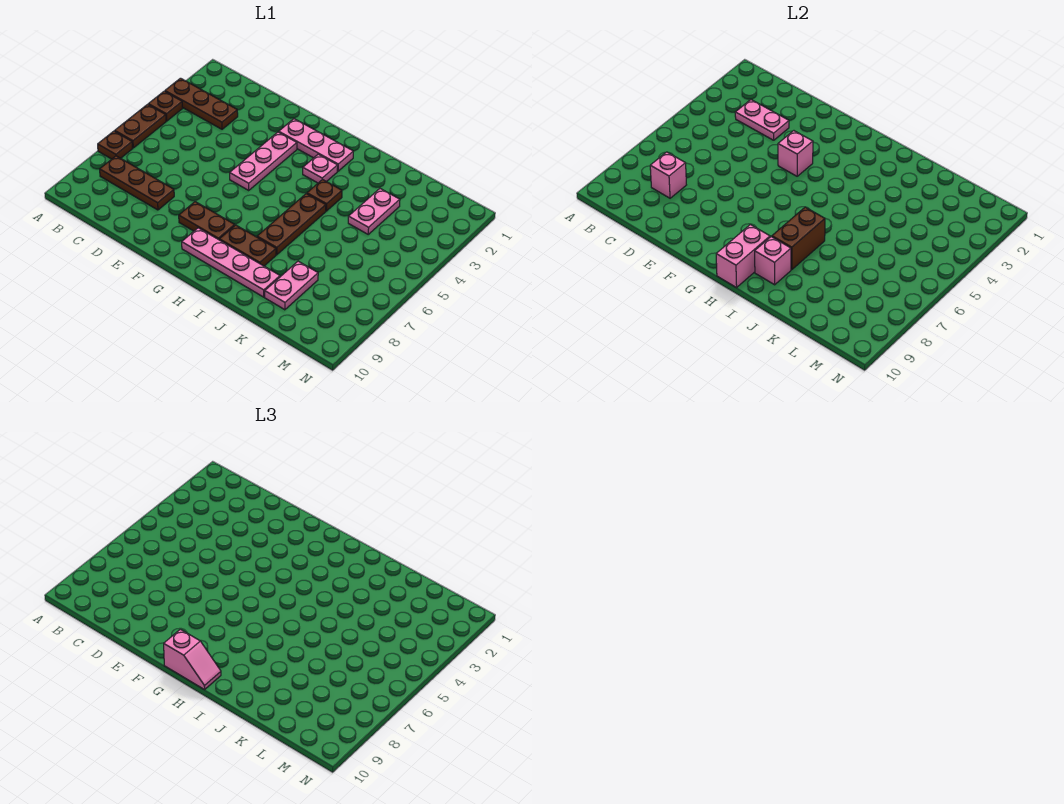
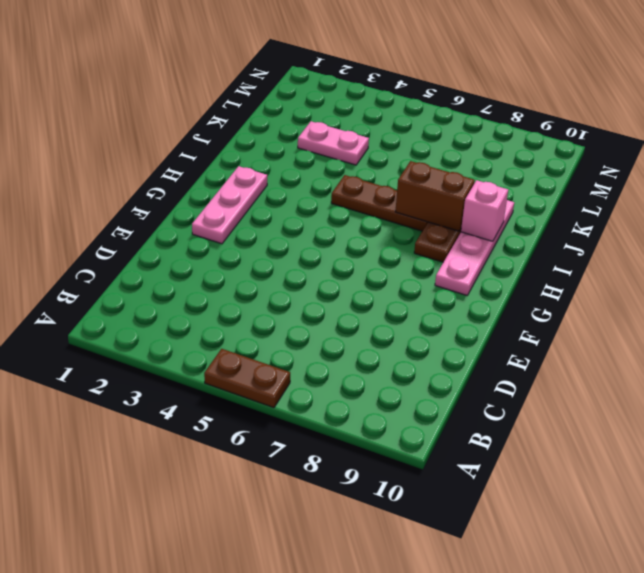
none -> brown plate A3:C3 level 1
none -> brown plate A4 level 1
none -> brown plate A7 level 1

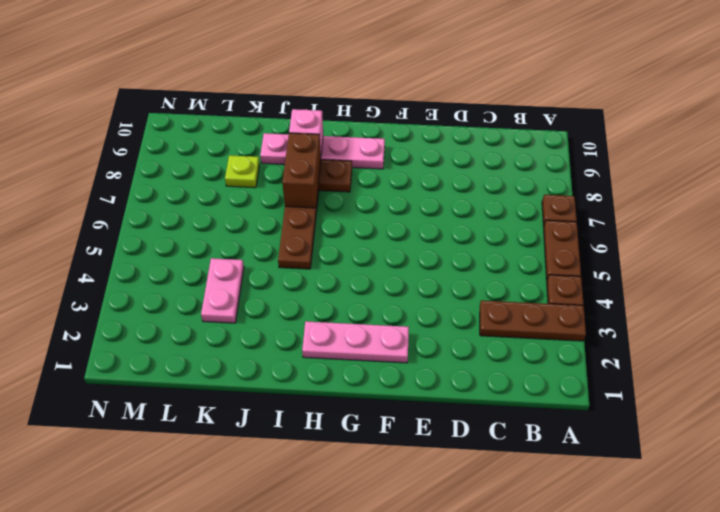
lime plate K8 level 1 -> pink plate K8:K9 level 1
none -> brown plate B8:D8 level 1
none -> pink plate F3:F5 level 1
none -> brown plate F8:G8 level 1

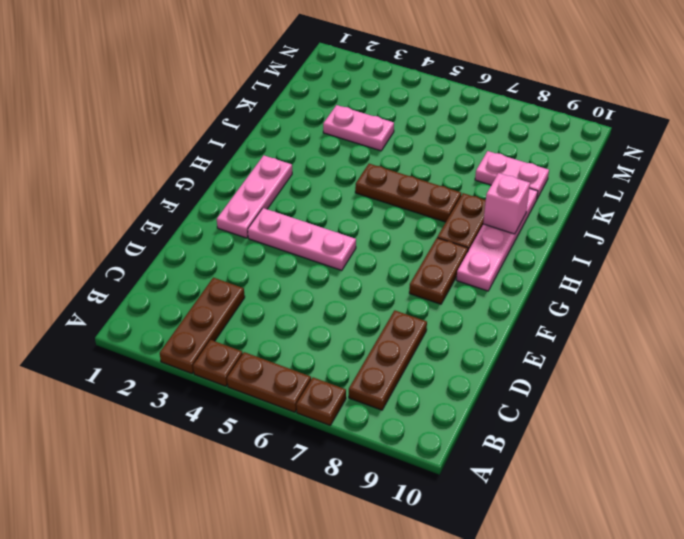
none -> pink plate H3 level 1
none -> brown plate I4 level 1
none -> pink plate C3:D3 level 2

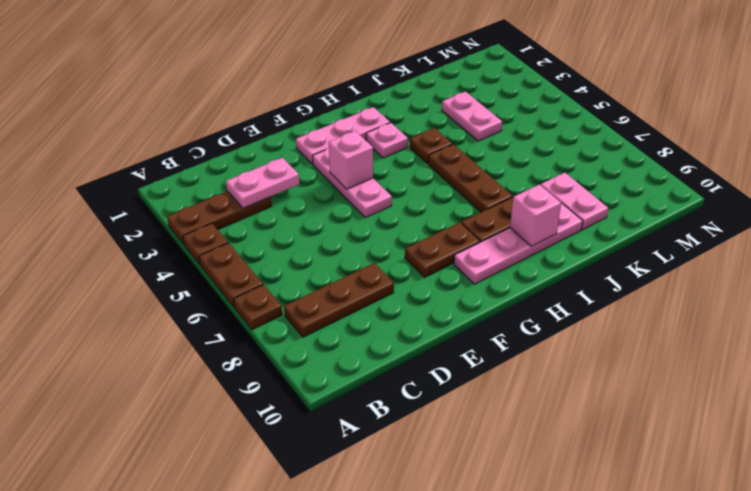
none -> pink brick C8 level 2
none -> pink brick H9:H10 level 2
none -> brown brick I7:I8 level 2

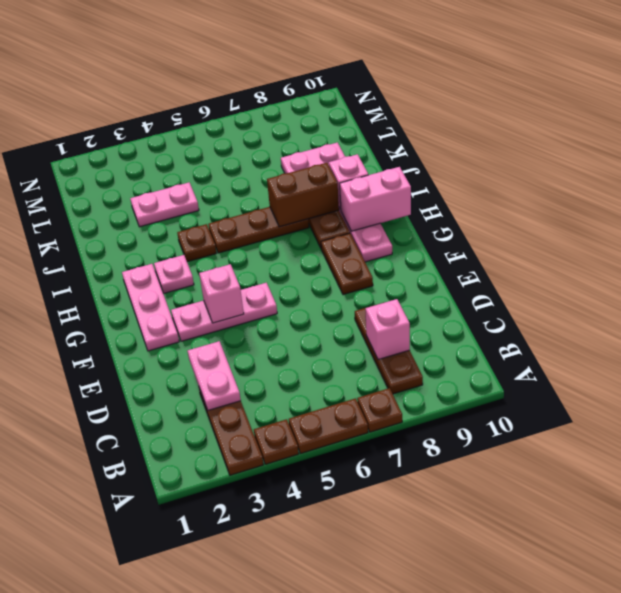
none -> pink slope G10:H10 level 3 top G

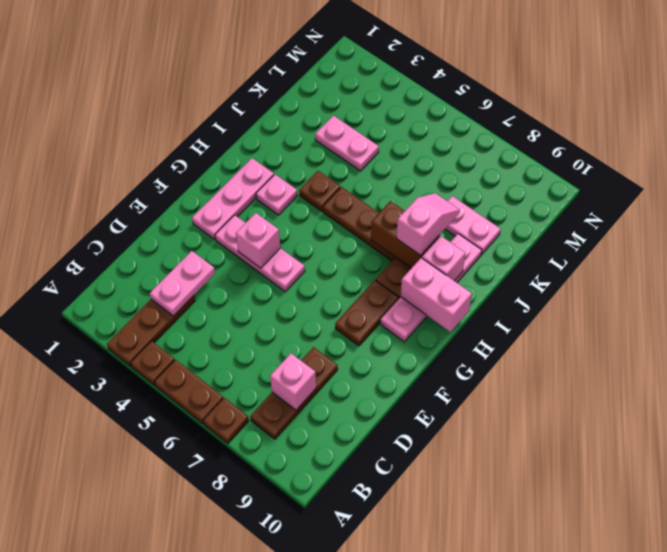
pink slope I8:J8 level 3 top I -> pink slope G10:H10 level 3 top G

